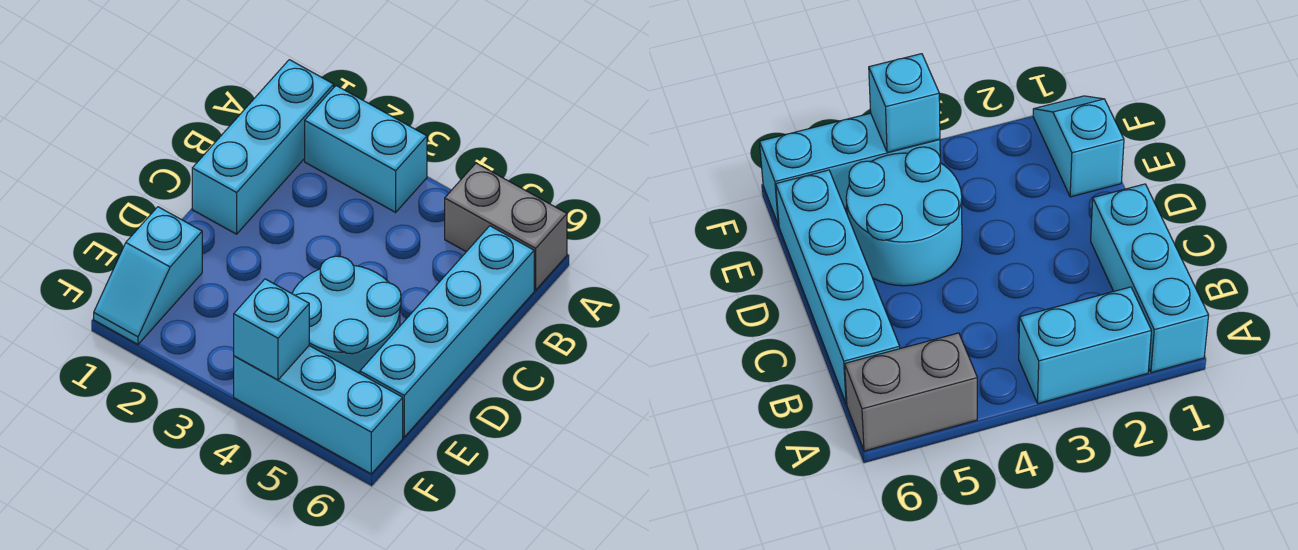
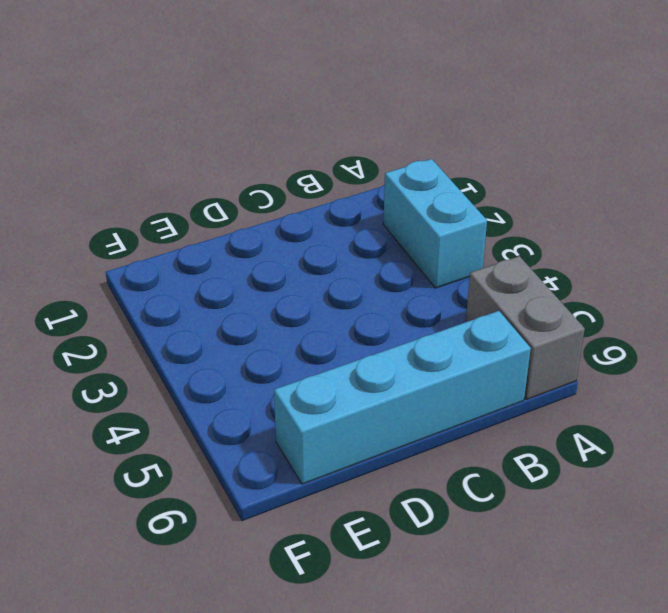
none -> cyan brick A1:C1 level 1
none -> cyan round brick D4:E5 level 1

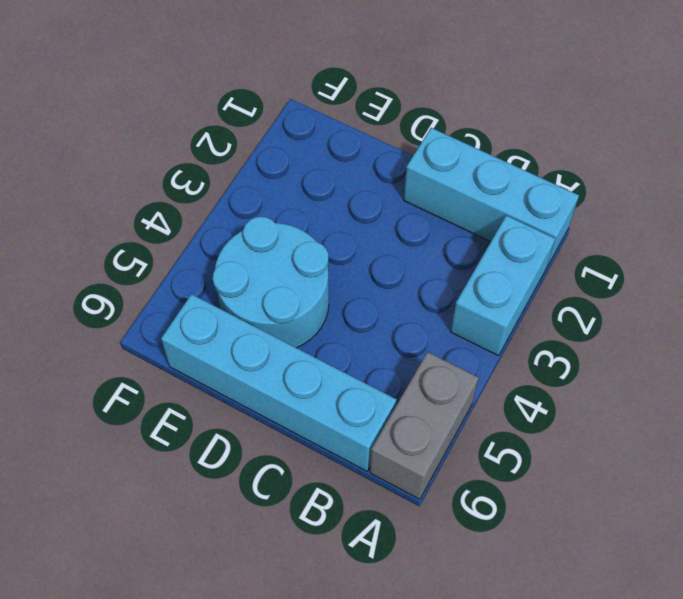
none -> cyan slope E1:F1 level 1 top E
none -> cyan brick F4:F6 level 1

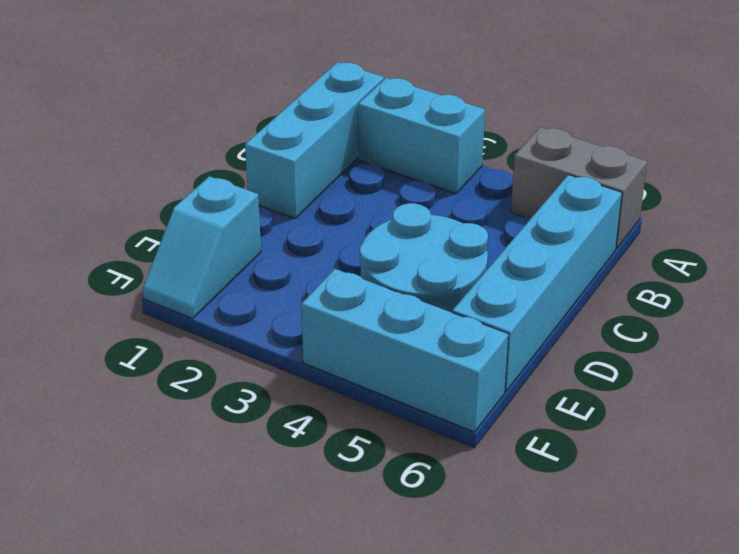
none -> cyan brick F4 level 2

